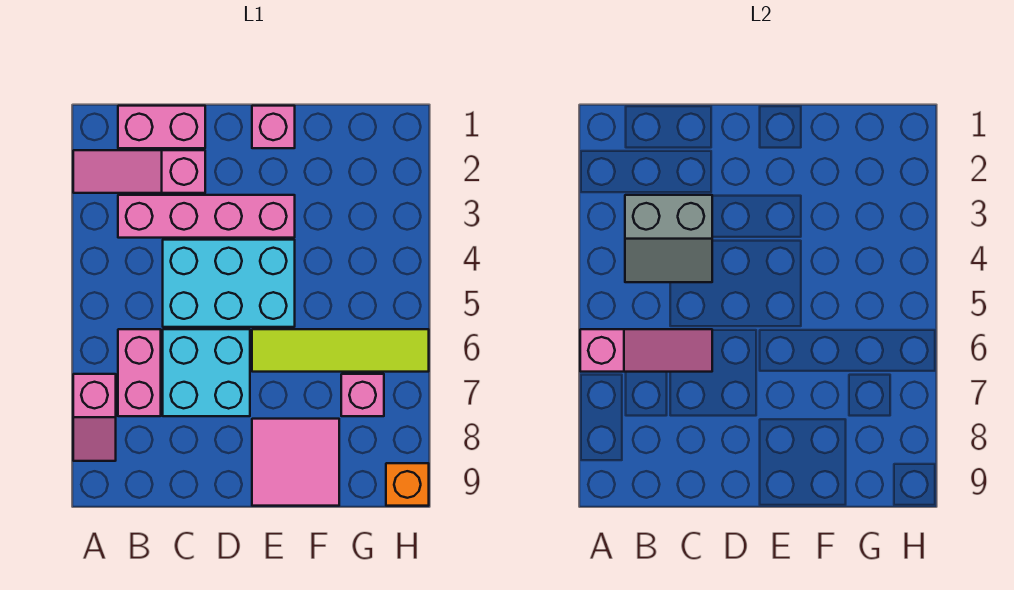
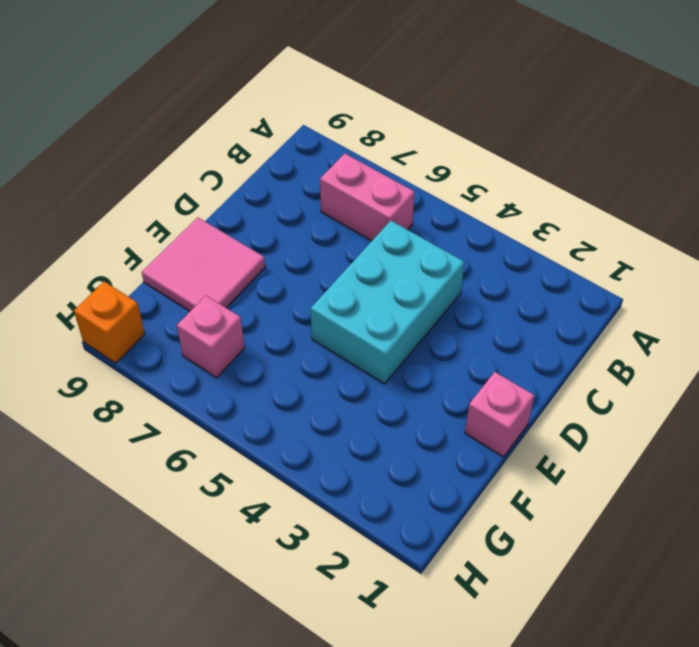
none -> pink slope A2:C2 level 1 top C
none -> pink slope A7:A8 level 1 top 7
none -> pink brick B1:C1 level 1

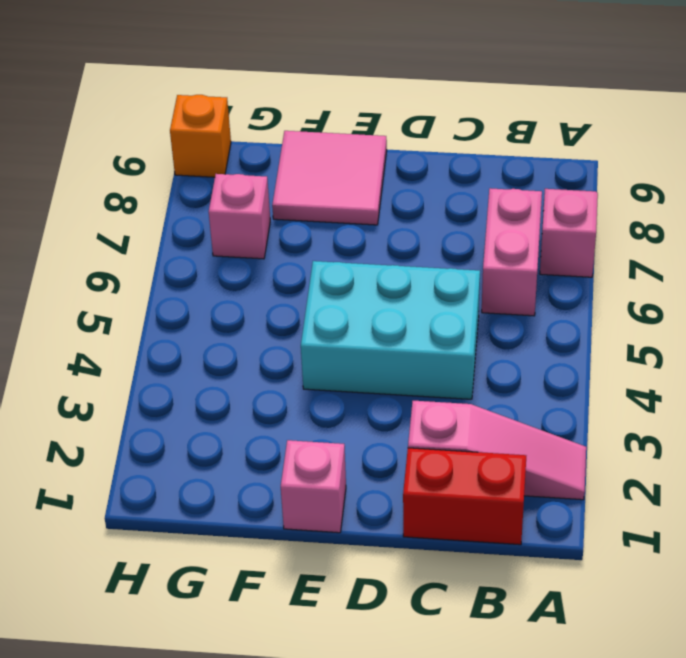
red brick B1:C1 level 1 -> pink brick B1:C1 level 1
none -> pink brick B3:E3 level 1
none -> cyan brick C6:D7 level 1
none -> lime tile E6:H6 level 1

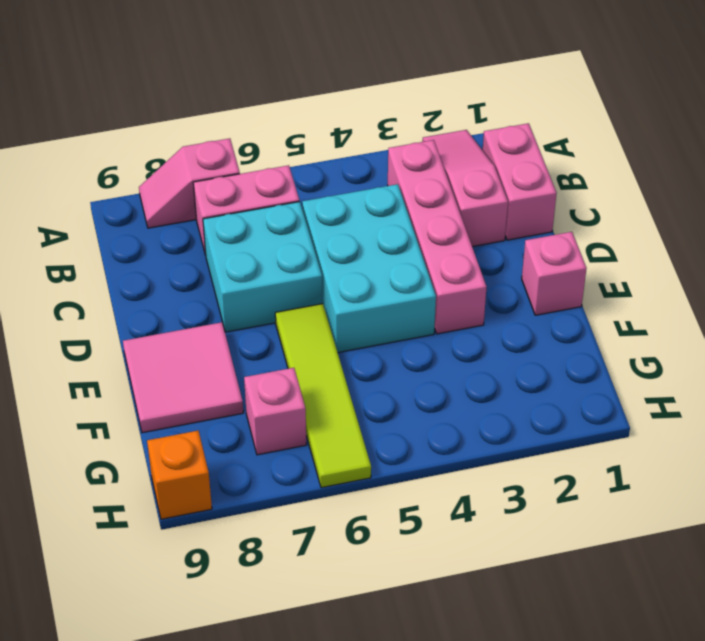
none -> pink slope A6:C6 level 2 top A
none -> grey slope B3:C4 level 2 top 3

